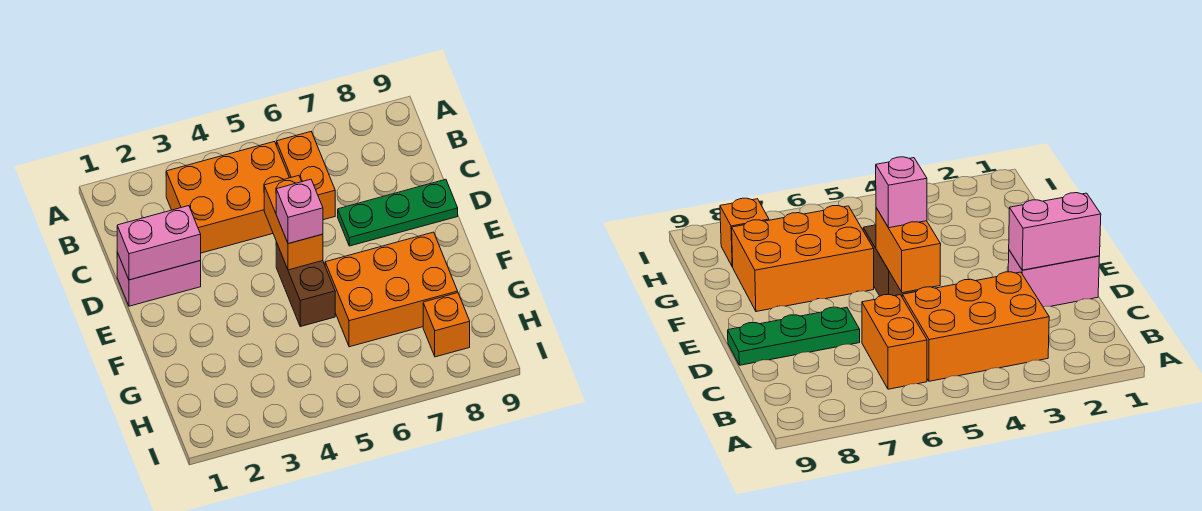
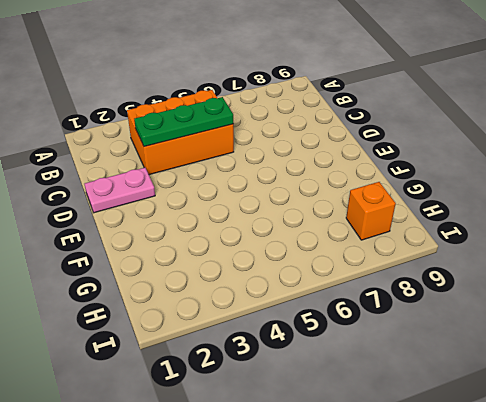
green plate C3:C5 level 2 -> green plate D7:D9 level 1
pink plate D1:D2 level 1 -> pink brick D1:D2 level 1
none -> orange brick B6:C6 level 1
none -> brown brick E5:F5 level 1

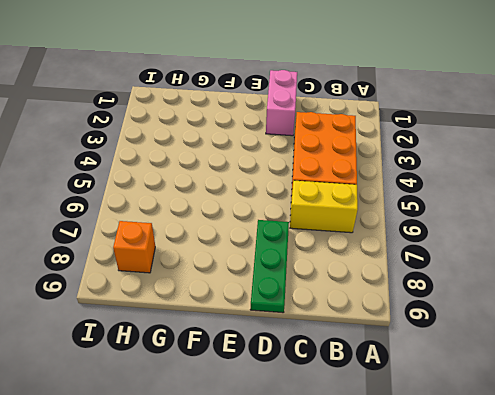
yellow brick B6:C6 level 1 -> orange brick B6:C6 level 1
none -> brown brick E5:F5 level 1
none -> orange brick F6:G8 level 1

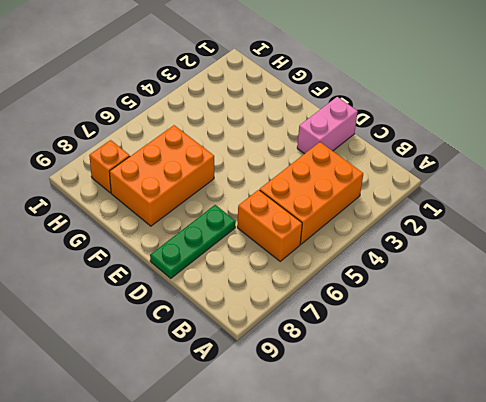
none -> brown brick E5:F5 level 1
none -> pink brick D1:D2 level 2

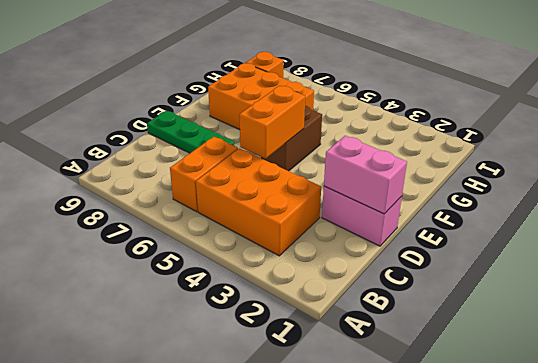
none -> pink brick E5 level 3

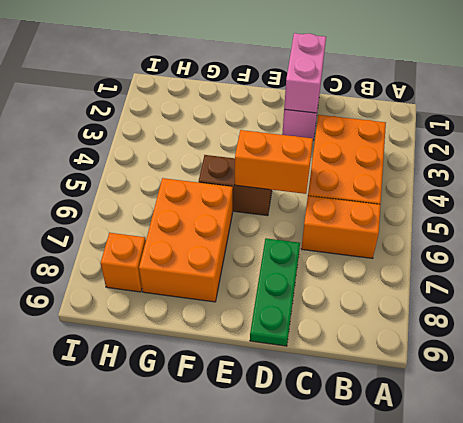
none -> pink brick E5 level 3

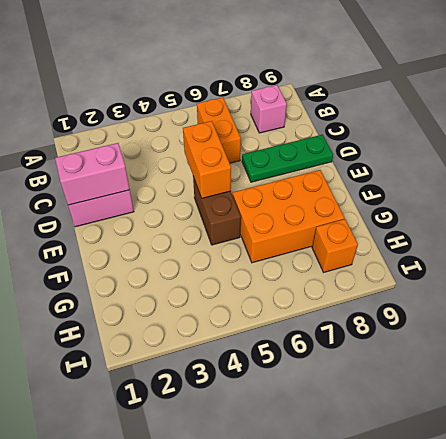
pink brick B8 level 1 -> pink brick E5 level 3
none -> orange brick B3:C5 level 1

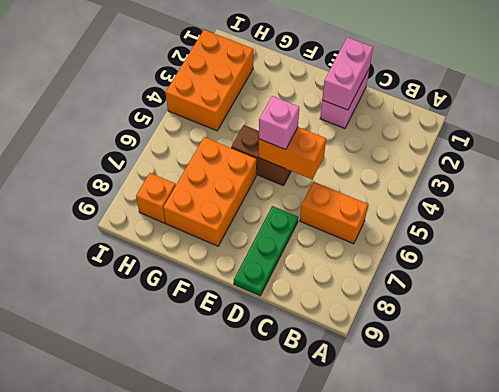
orange brick H2:I4 level 1 -> orange brick B3:C5 level 1

